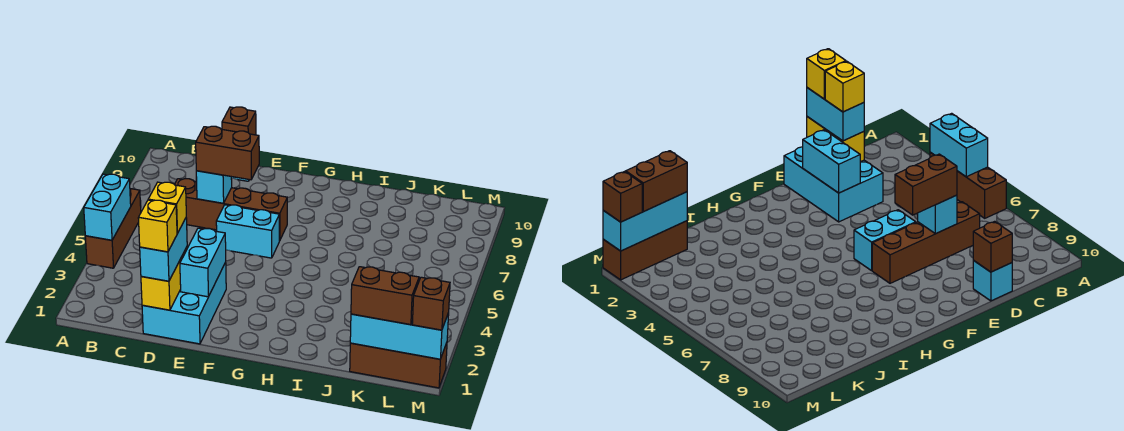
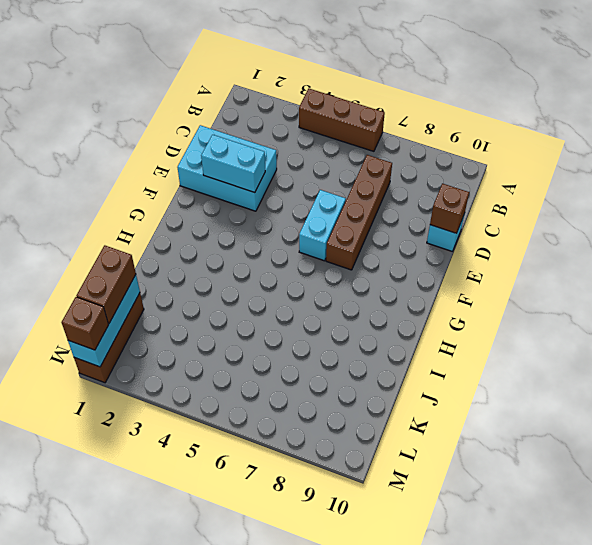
none -> cyan brick A4:A5 level 2
none -> yellow brick D1:D2 level 2
none -> cyan brick D7 level 2

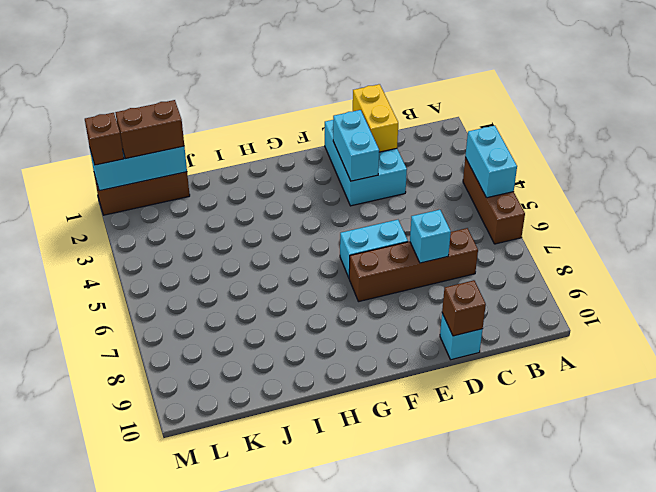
none -> cyan brick D1:D2 level 3
none -> brown brick D7:E7 level 3
none -> yellow brick D1 level 4

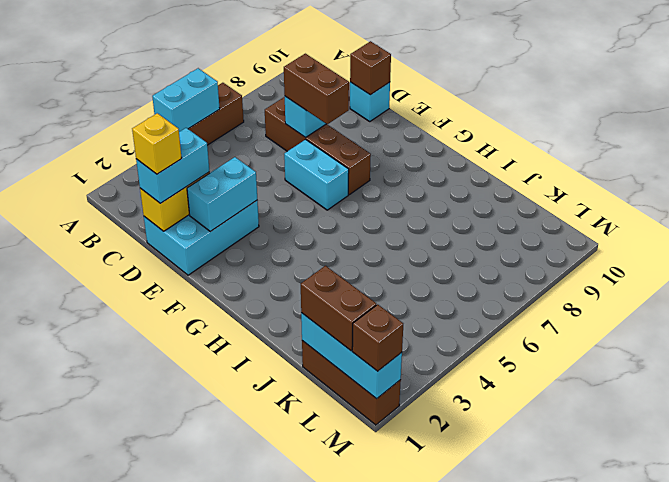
none -> yellow brick D2 level 4

